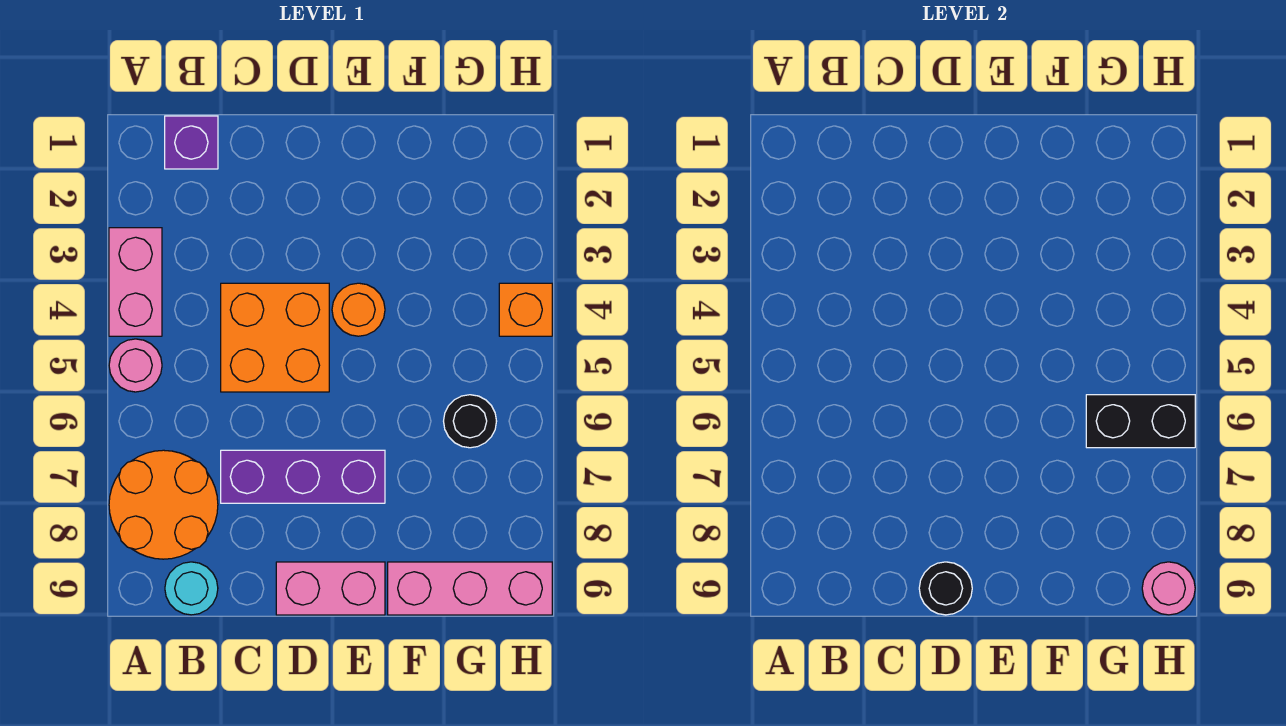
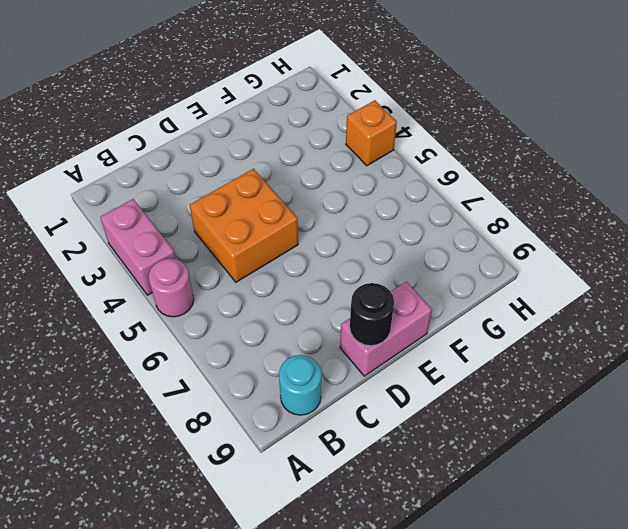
none -> orange round brick A7:B8 level 1
none -> purple brick B1 level 1
none -> purple brick C7:E7 level 1

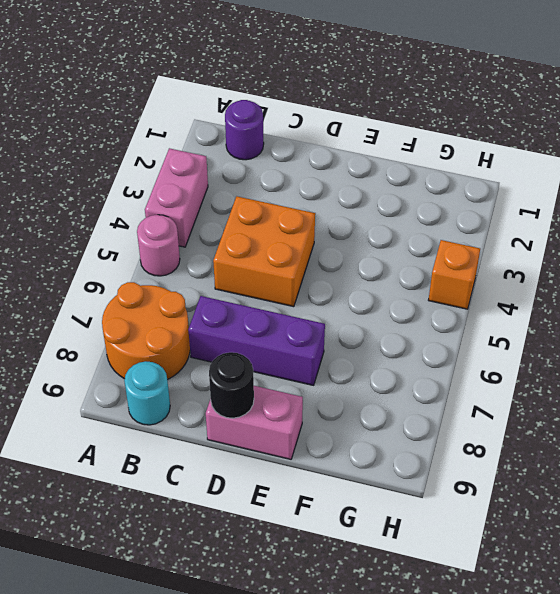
purple round brick B1 level 1 -> purple brick B1 level 1
none -> orange round brick E4 level 1
none -> pink brick F9:H9 level 1
none -> black round brick G6 level 1

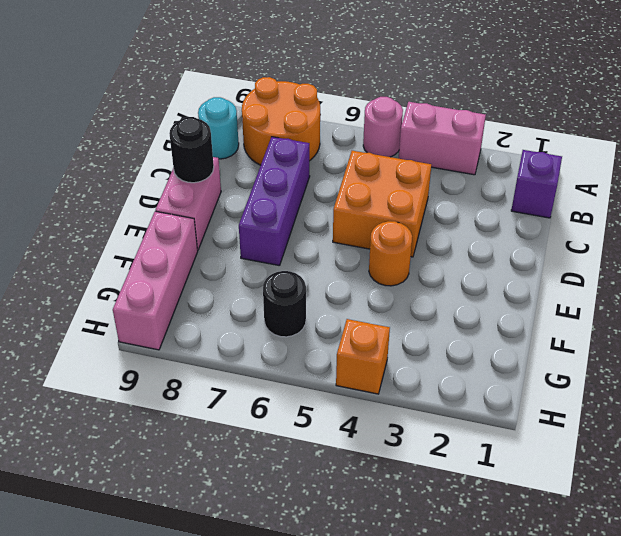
none -> black brick G6:H6 level 2
none -> pink round brick H9 level 2

